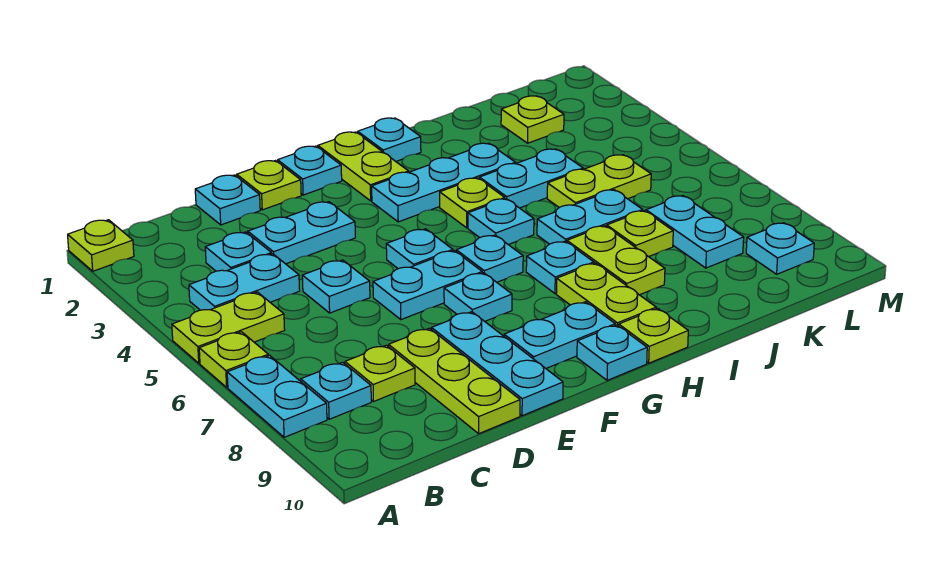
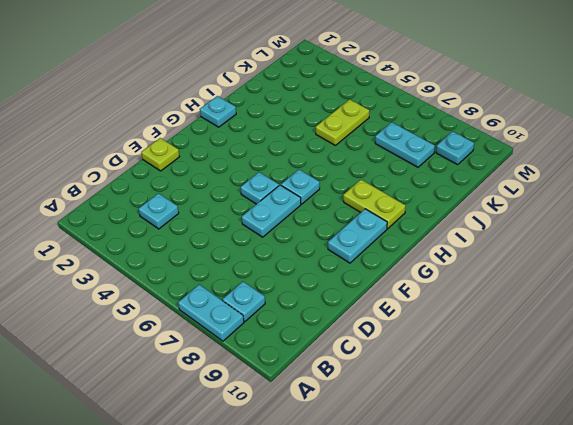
none -> lime plate A1 level 1
none -> lime plate A5:B5 level 1
none -> lime plate A6 level 1
none -> cyan plate B4:C4 level 1

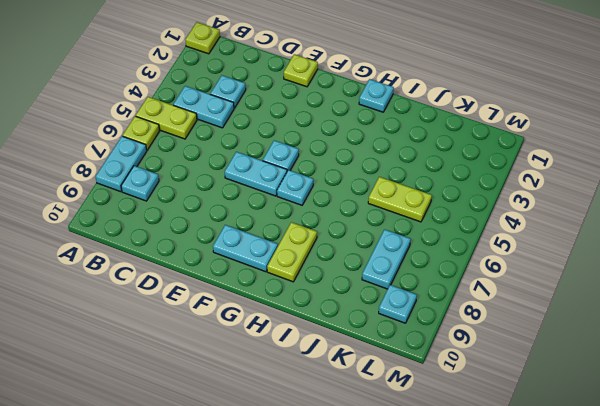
none -> lime plate C8 level 1
none -> cyan plate D1 level 1
none -> cyan plate D3:E3 level 1
none -> cyan plate D5 level 1

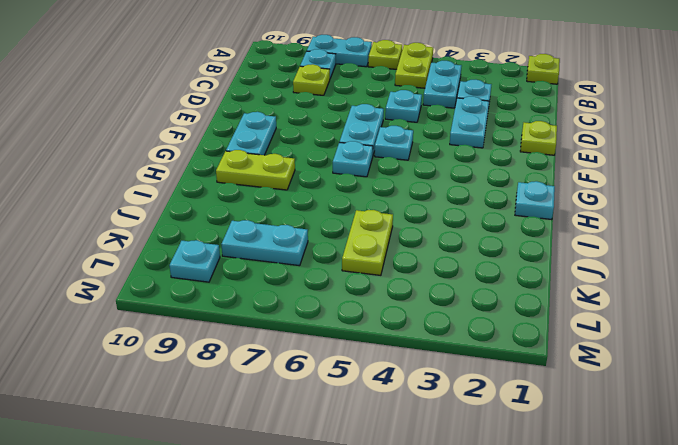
none -> cyan plate D1 level 1
none -> lime plate D8:D10 level 1
none -> cyan plate E8:E10 level 1
none -> cyan plate F1 level 1

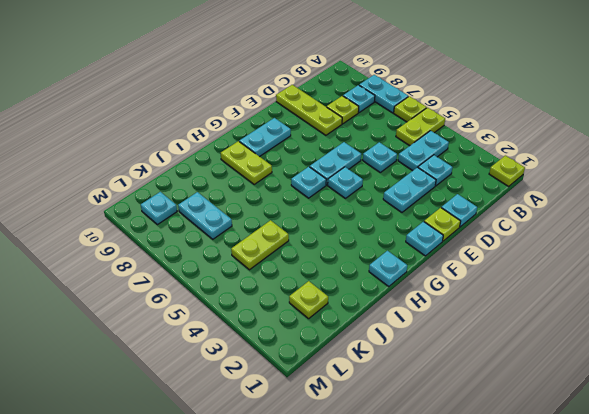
none -> cyan plate E8:E10 level 1
none -> cyan plate F7 level 1
none -> lime plate G1:G2 level 1
none -> cyan plate G3:I3 level 1

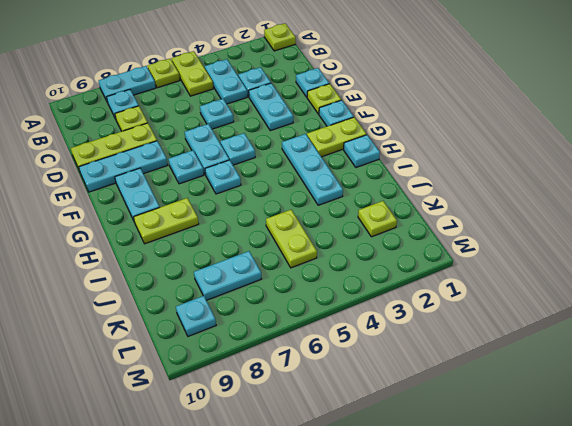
none -> cyan plate G10 level 1
none -> lime plate H4 level 1
none -> cyan plate H5 level 1
none -> cyan plate H7 level 1

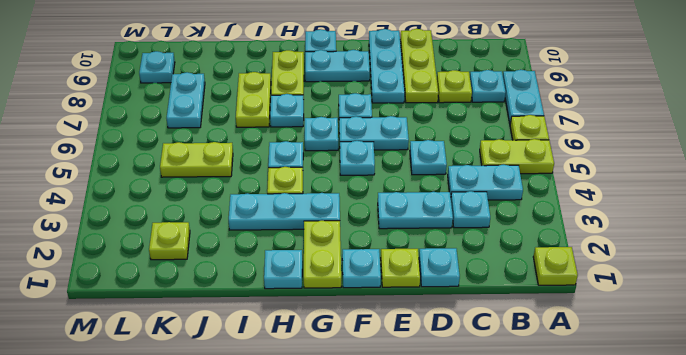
none -> lime plate H10 level 1
none -> cyan plate I4:J4 level 1
none -> cyan plate I6:J6 level 1
none -> lime plate J7 level 1

